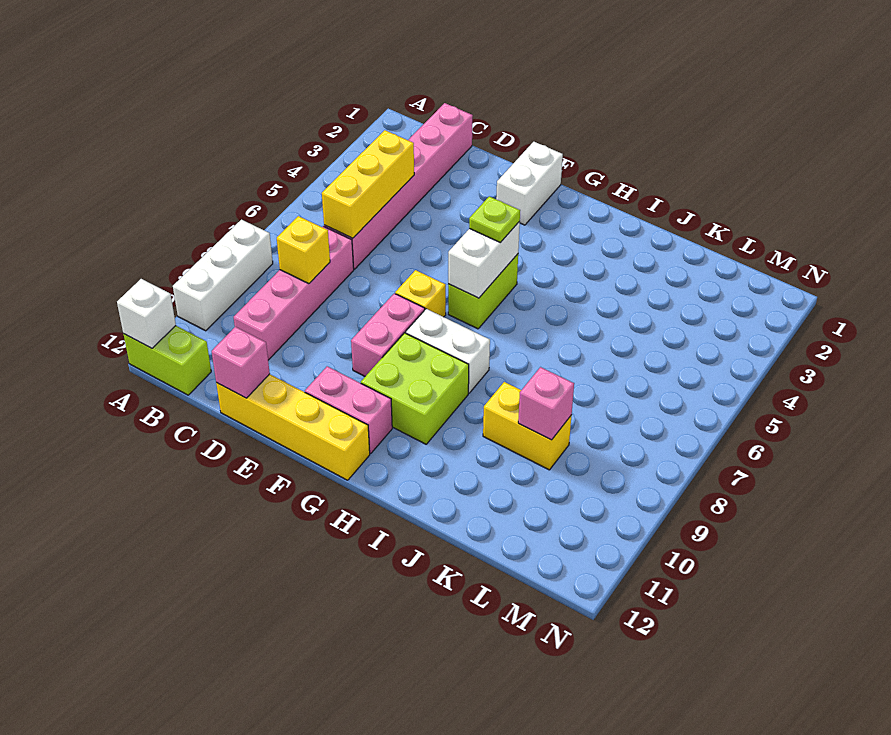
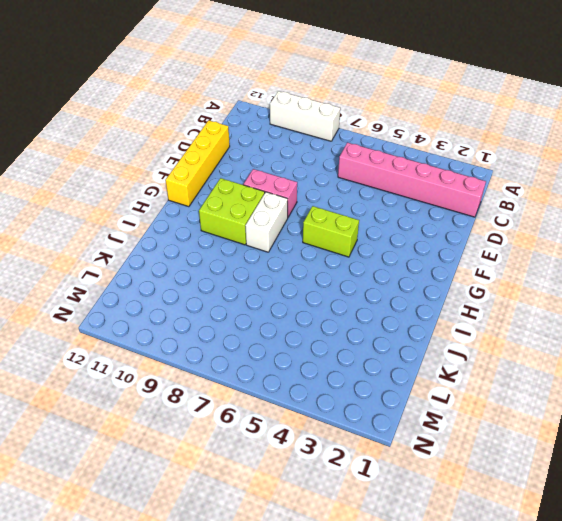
none -> lime brick A12:B12 level 1
none -> pink brick C7:C10 level 1
none -> white brick F1:F2 level 1

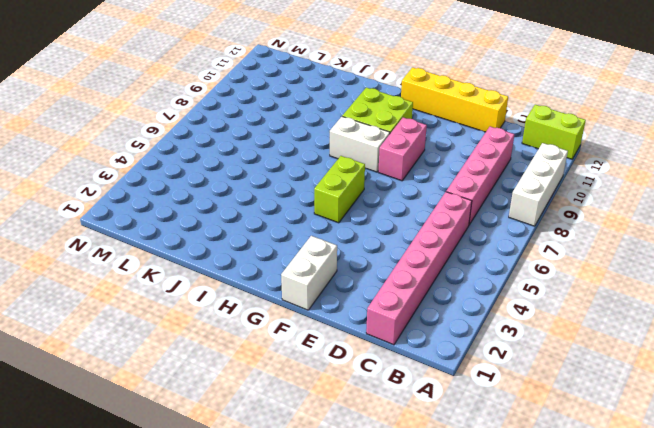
none -> yellow brick F7 level 1
none -> pink brick F11:G11 level 1
none -> yellow brick J9:K9 level 1

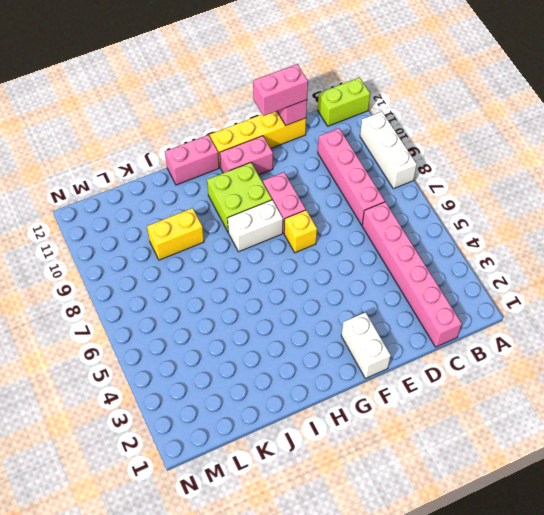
pink brick D12:E12 level 3 -> none
pink brick H12:I12 level 1 -> none
none -> lime brick G5:G6 level 1
none -> white brick A12 level 2
none -> yellow brick C4:C6 level 2

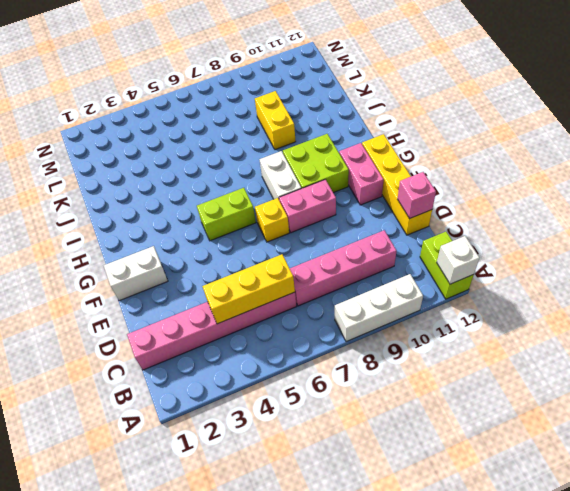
none -> yellow brick C8 level 2
none -> white brick G5:G6 level 2
none -> pink brick K9 level 2

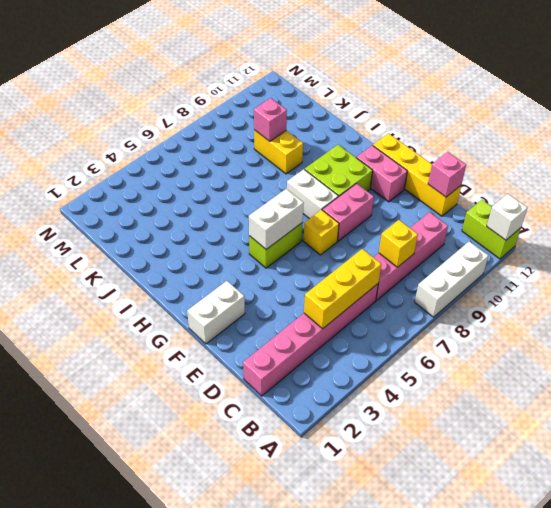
none -> lime plate G5 level 3

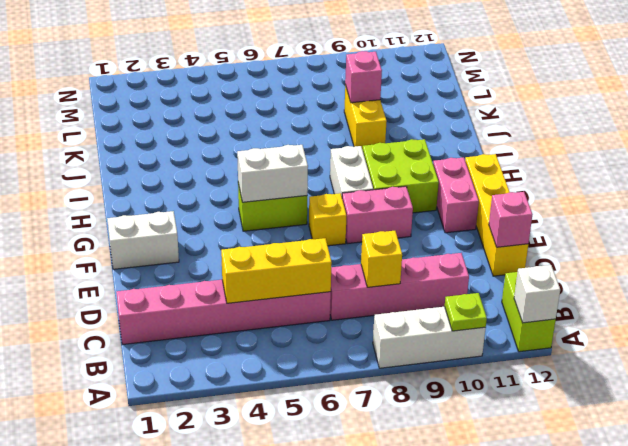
lime plate A10 level 2 -> lime plate G5 level 3

